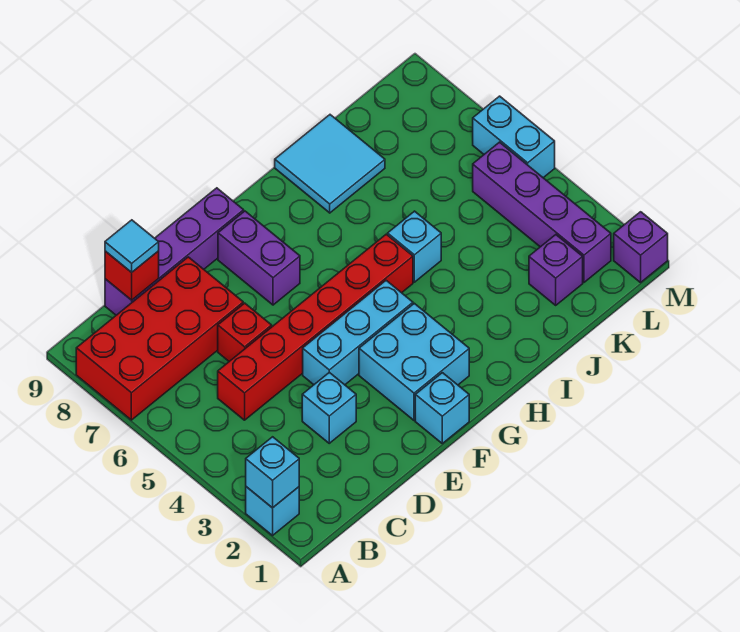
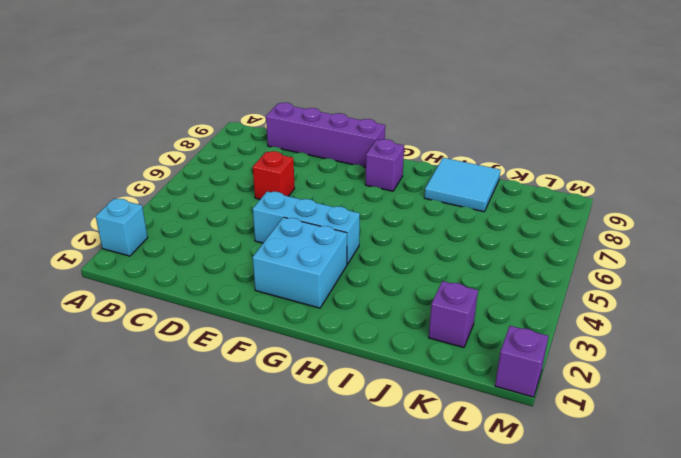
purple brick G8 level 1 -> none
none -> red brick A7:D8 level 1
none -> red brick C5:H5 level 1
none -> cyan brick D3 level 1

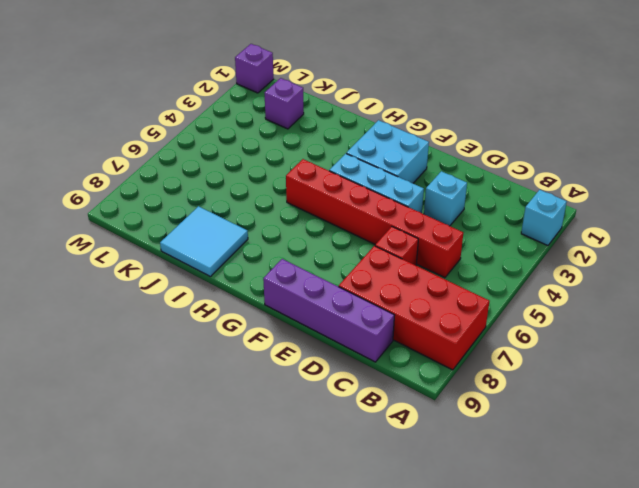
none -> cyan brick F1 level 1
none -> purple brick F7:F8 level 1
none -> cyan brick I5 level 1

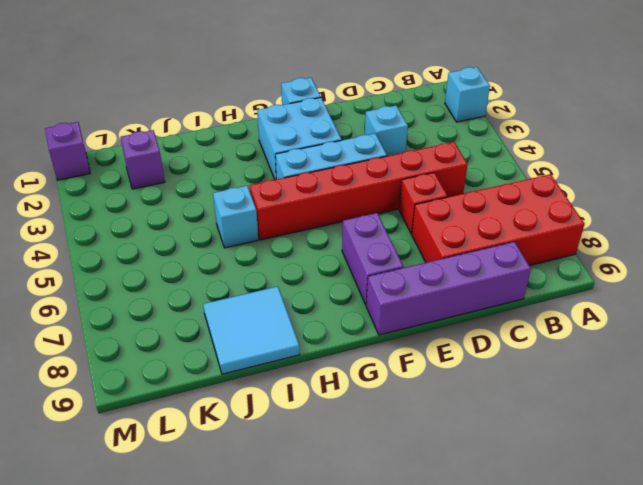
none -> purple brick L2:L5 level 1
none -> cyan brick M5:M6 level 1
none -> cyan brick A2 level 2

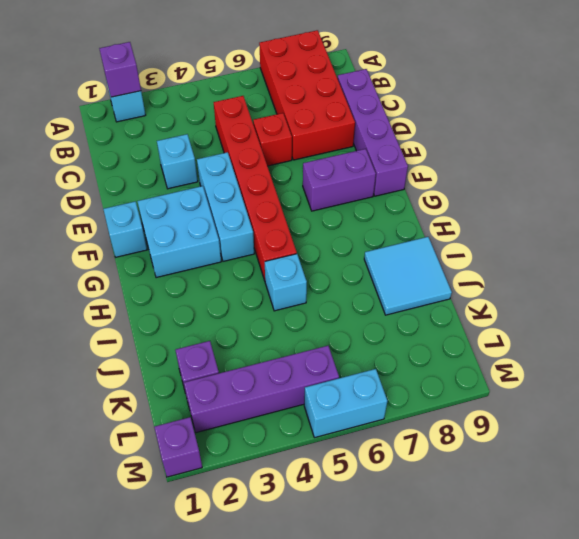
purple brick A2 level 2 -> cyan brick A2 level 2
none -> red brick C9 level 2
none -> cyan tile C9 level 3

